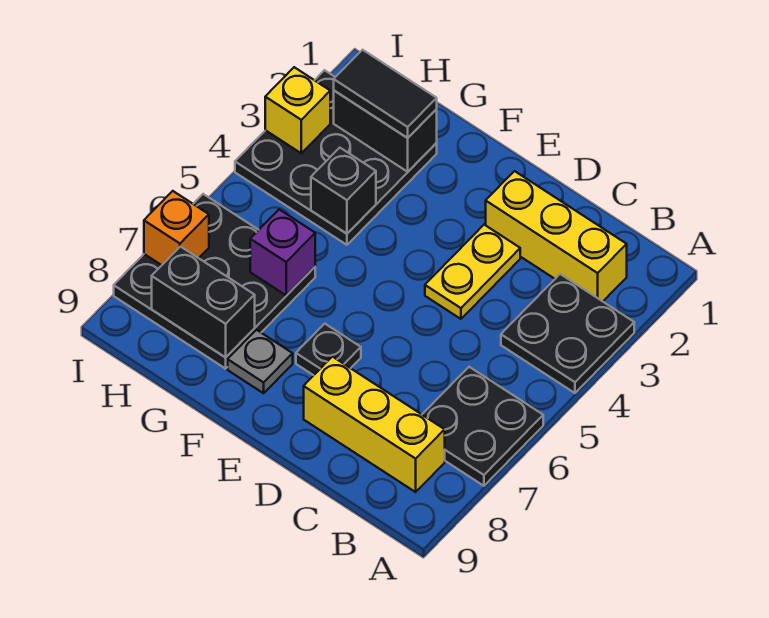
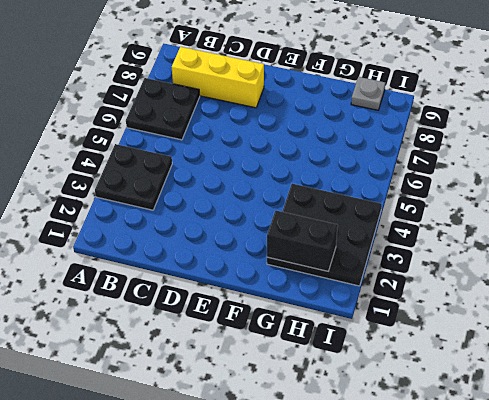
grey plate H9 level 1 -> grey plate F8 level 1
none -> yellow brick B2:D2 level 1
none -> yellow plate D3:D4 level 1
none -> black plate E7 level 1

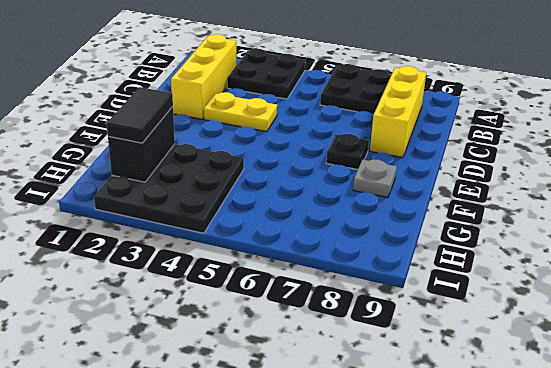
none -> black plate G6:I8 level 1
none -> black brick G4 level 2
none -> purple brick G6 level 2

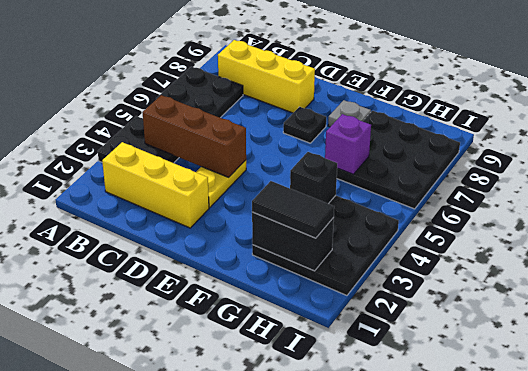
brown brick B4:D4 level 2 -> none
none -> black brick G8:H8 level 2
none -> yellow brick I3 level 2
none -> orange brick I7 level 2

